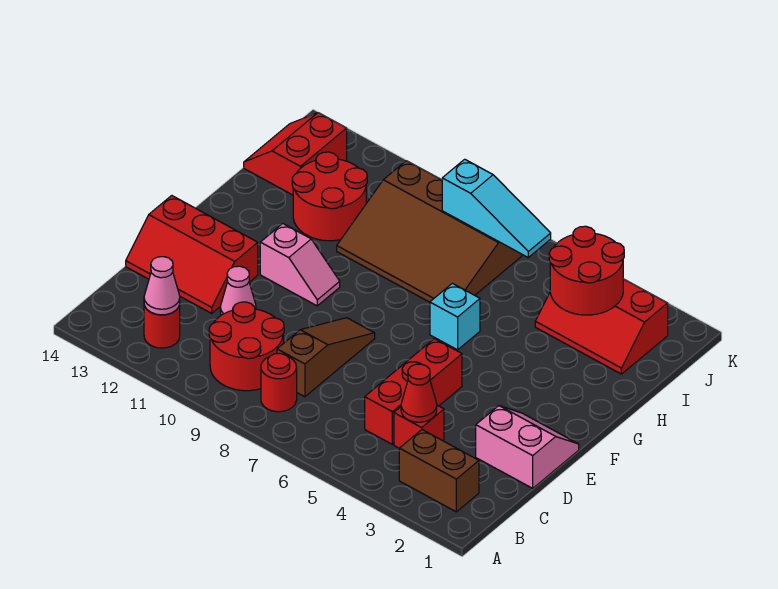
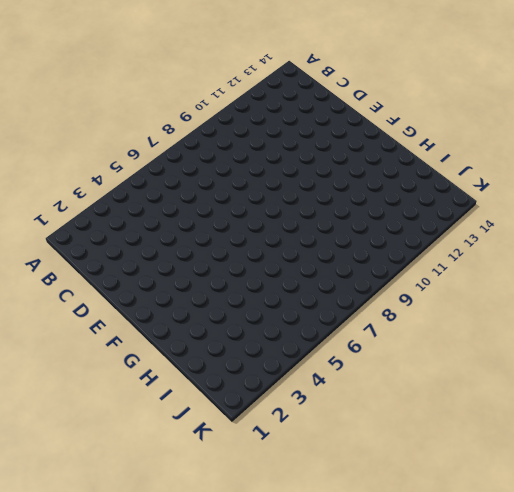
none -> brown brick B2:B3 level 1
none -> red round brick B8 level 1
none -> red round brick B9:C10 level 1

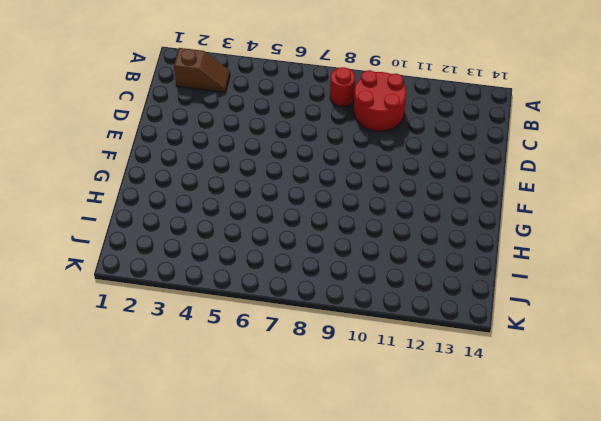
brown slope B2:B3 level 1 top 2 -> brown brick B2:B3 level 1
none -> red round brick B12 level 1
none -> red brick C4 level 1
none -> red brick C5:E5 level 1

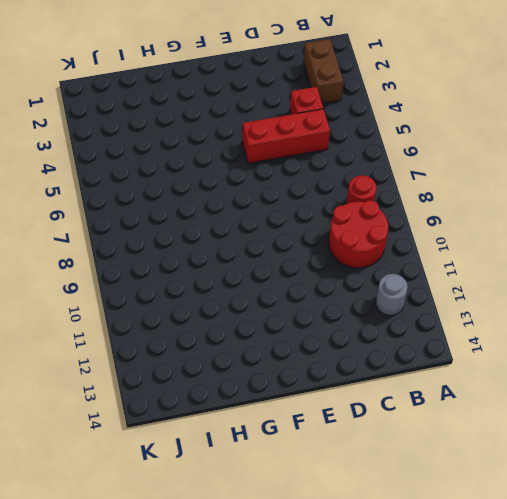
grey round brick B12 level 1 -> red round brick B12 level 1
none -> brown slope C8:E8 level 1 top C
none -> pink slope D1:E2 level 1 top D
none -> pink cone D11 level 1

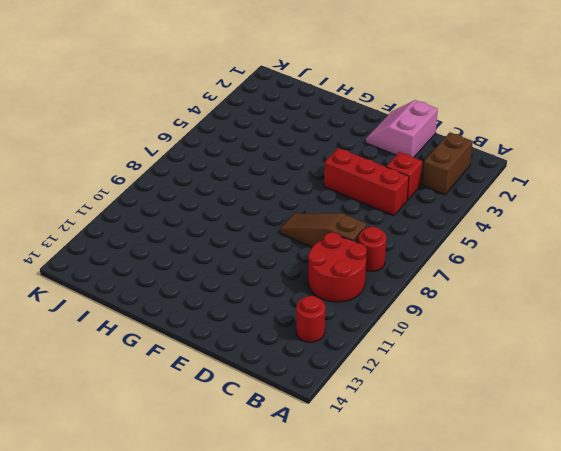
none -> pink cone D11 level 1
none -> red slope D12:E14 level 1 top E
none -> pink slope F10:F11 level 1 top 11

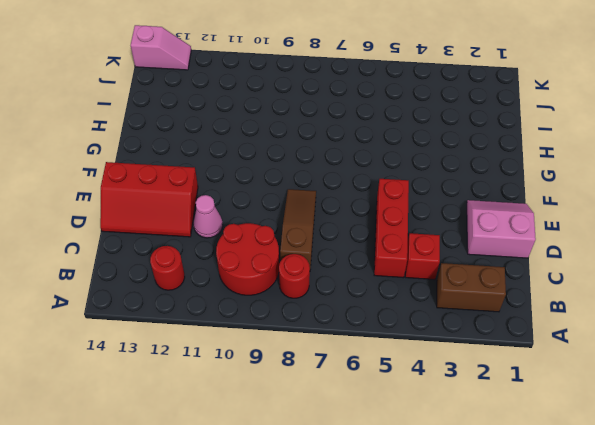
pink slope K13:K14 level 1 top 14 -> pink slope F10:F11 level 1 top 11
none -> cyan brick G6 level 1
none -> brown slope H7:J10 level 1 top J
none -> red round brick H11:I12 level 1

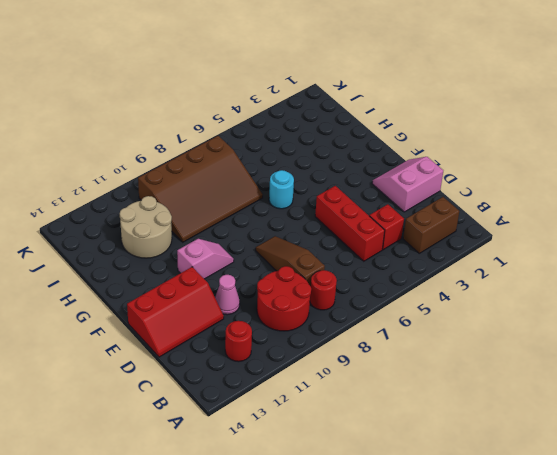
cyan round brick G6 level 1 -> cyan brick G6 level 1
tan round brick H11:I12 level 1 -> red round brick H11:I12 level 1
none -> red slope I2:J4 level 1 top J
none -> red slope I13:J14 level 1 top 13
none -> pink cone B12 level 2

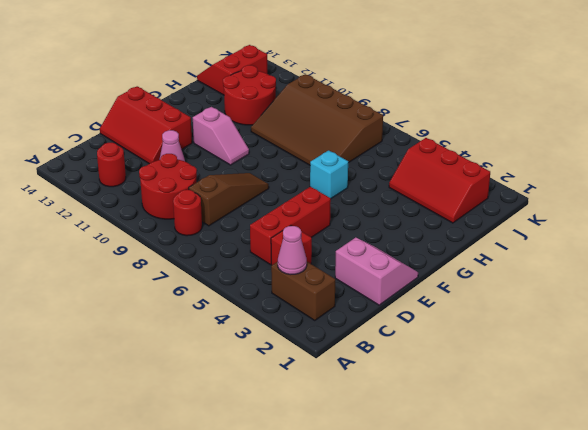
pink cone B3 level 2 -> pink cone B12 level 2
none -> red cone C4 level 2
none -> red round brick I3:J4 level 2
none -> cyan slope J6:J8 level 2 top 8

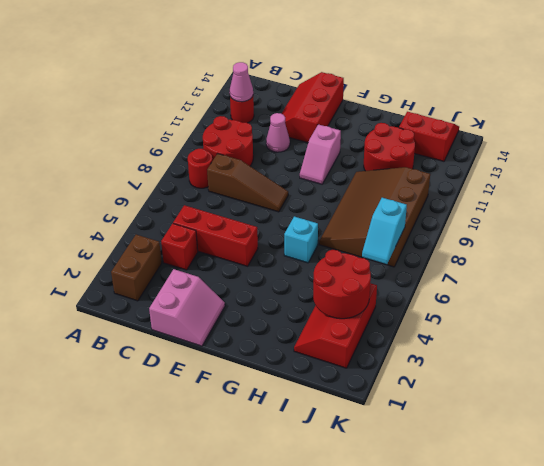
cyan slope J6:J7 level 2 top 7 -> cyan slope J6:J8 level 2 top 8
none -> red cone C4 level 2

